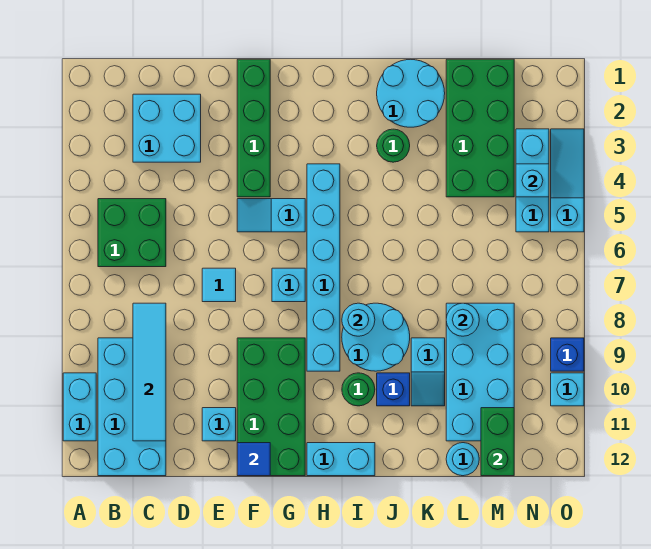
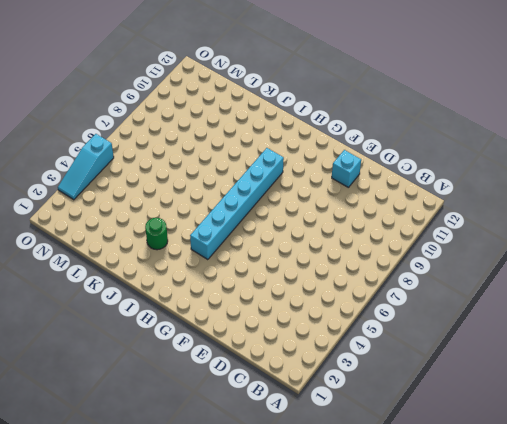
none -> cyan brick A10:A11 level 1
none -> green brick B5:C6 level 1
none -> cyan brick B9:C12 level 1
none -> cyan brick C2:D3 level 1

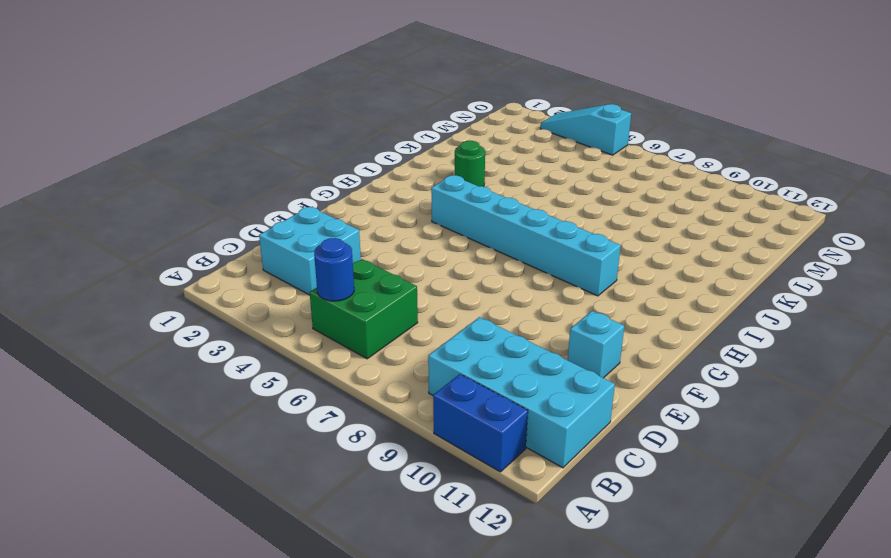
blue brick A10:A11 level 1 -> cyan brick A10:A11 level 1
blue round brick B5 level 2 -> none
none -> cyan tile E7 level 1
none -> green brick F1:F4 level 1
none -> cyan slope F5:G5 level 1 top G
none -> green brick F9:G12 level 1

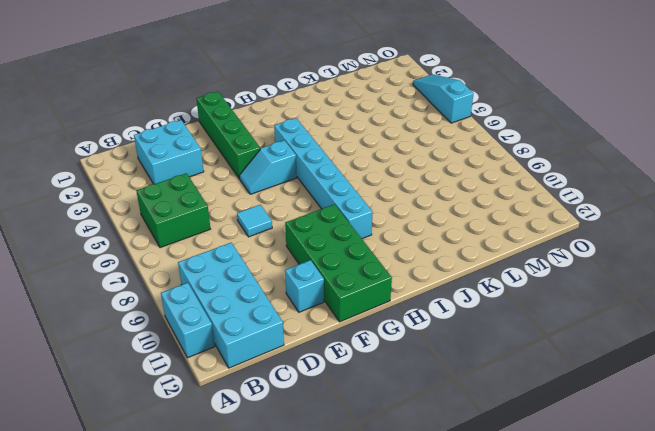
none -> cyan brick G7 level 1
none -> cyan brick H12:I12 level 1
none -> cyan round brick I8:J9 level 1
none -> green round brick I10 level 1

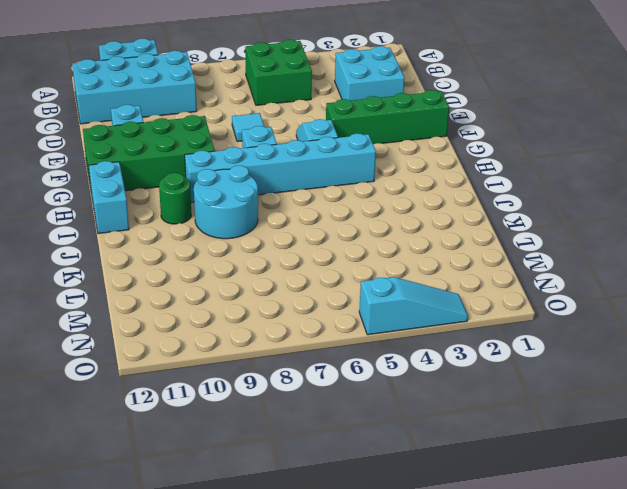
none -> cyan round brick J1:K2 level 1
none -> green round brick J3 level 1
none -> blue brick J10 level 1
none -> cyan slope K9:K10 level 1 top 9

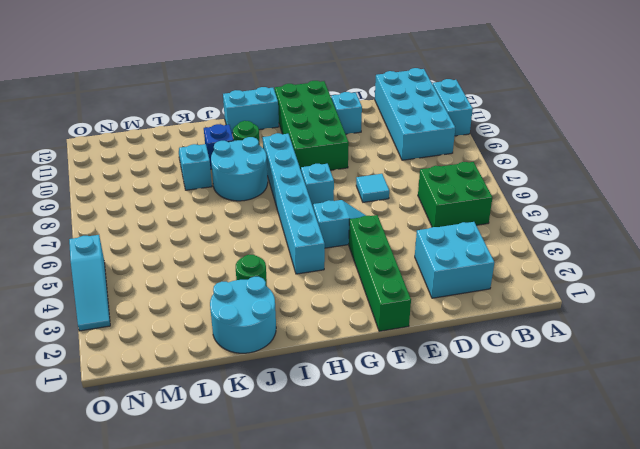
none -> green brick L1:M4 level 1
none -> cyan brick L8:M11 level 1
none -> cyan round brick L12 level 1
none -> cyan brick N3:N5 level 1

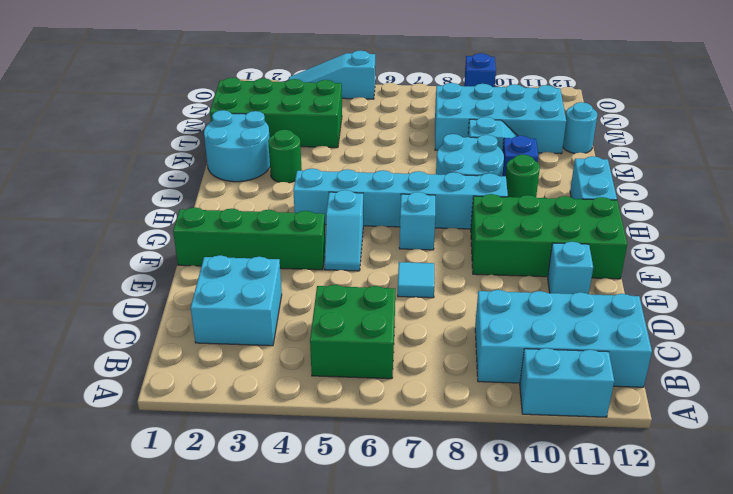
none -> cyan brick N3:N5 level 1
none -> cyan brick O10 level 1
none -> cyan tile C8:C11 level 2
none -> blue tile F12 level 2

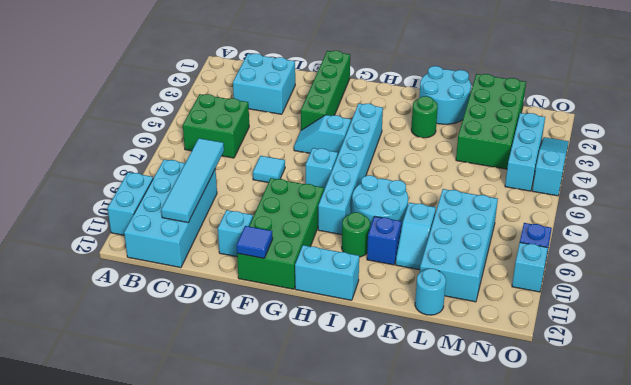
none -> cyan round brick I8 level 2
none -> cyan round brick L8 level 2
none -> green brick M11:M12 level 2
none -> cyan brick N4 level 2

